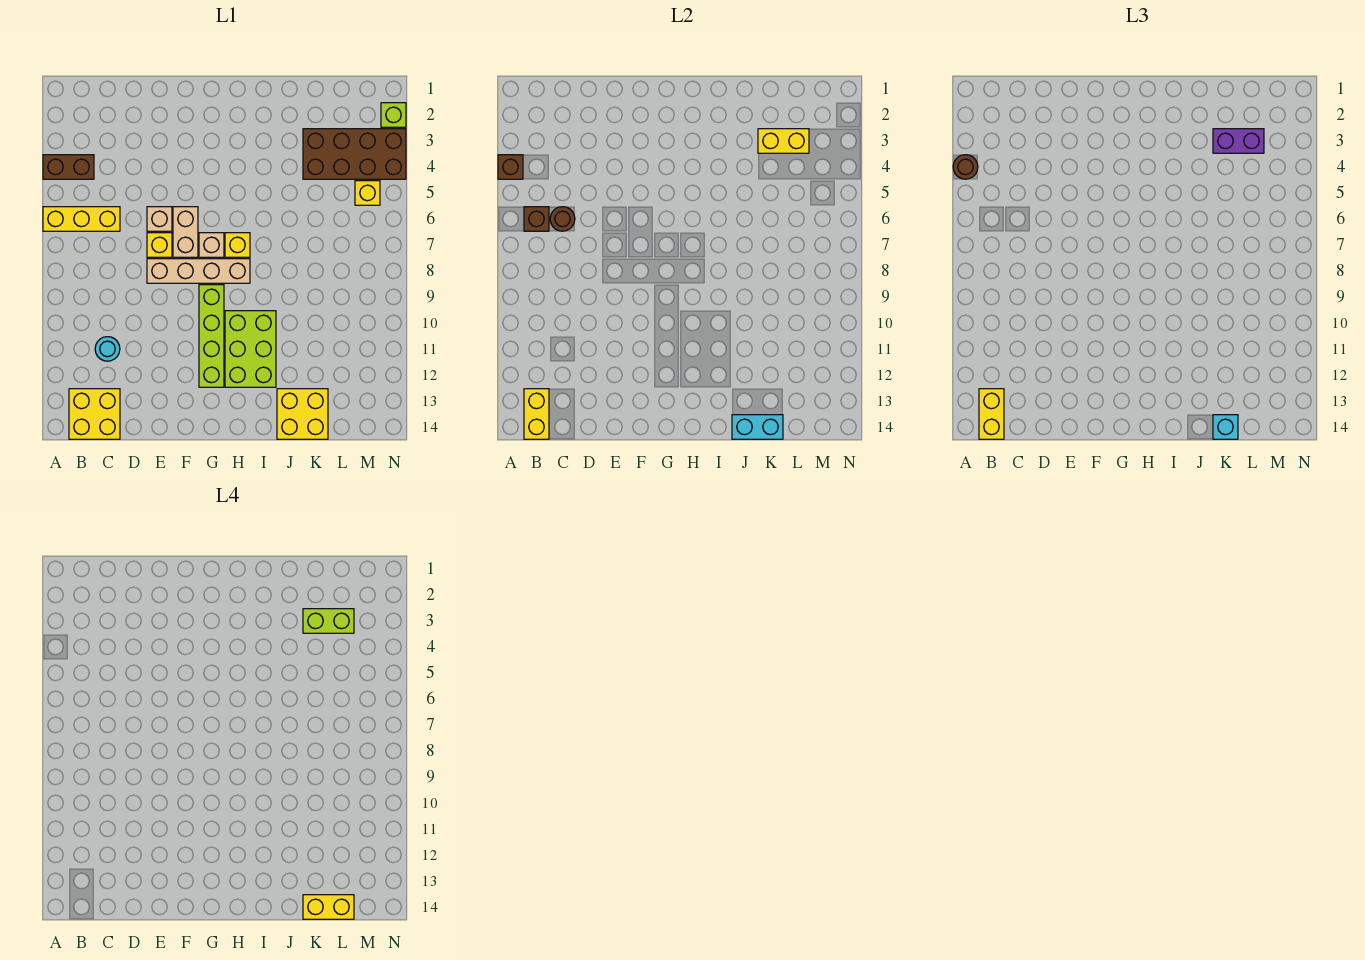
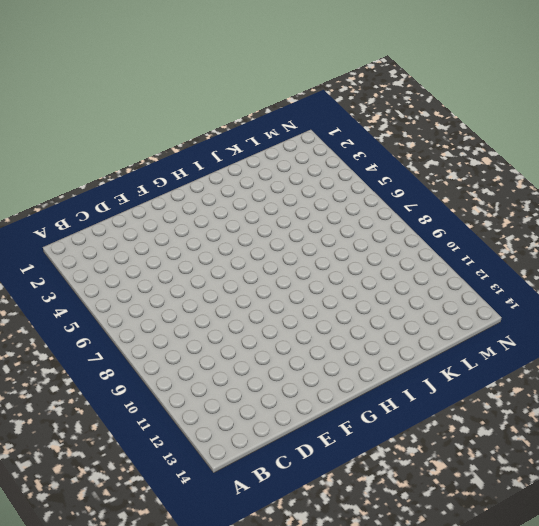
none -> brown brick A4:B4 level 1
none -> yellow brick A6:C6 level 1
none -> yellow brick B13:C14 level 1

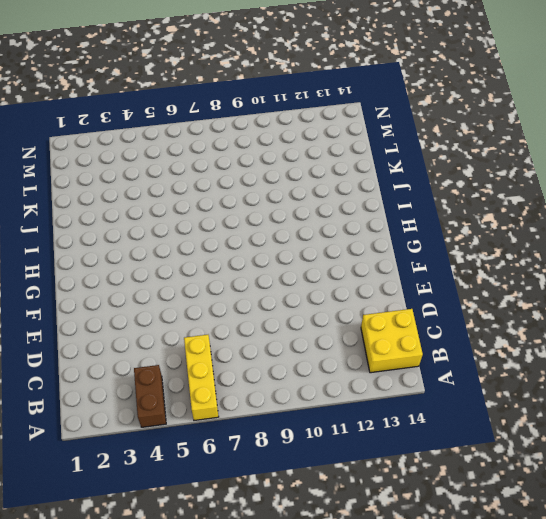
none -> cyan round brick C11 level 1
none -> tan brick E6 level 1
none -> yellow brick E7 level 1

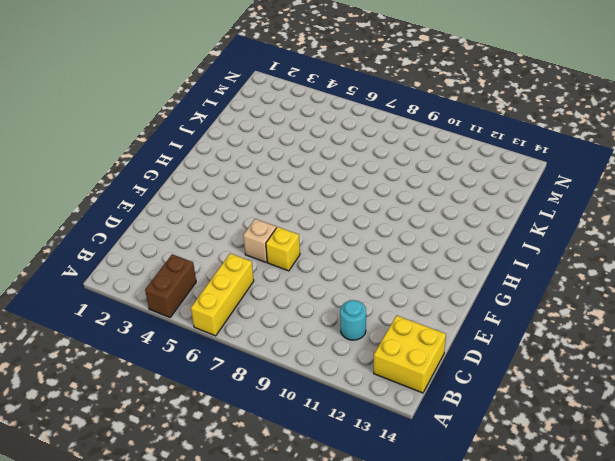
none -> tan brick E8:H8 level 1
none -> tan brick F6:F7 level 1
none -> tan brick G7 level 1

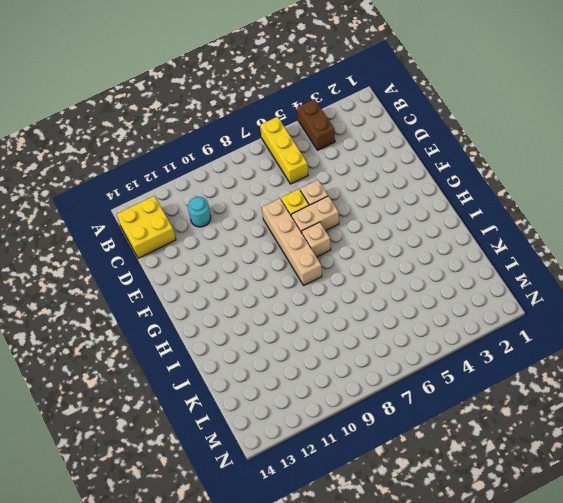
none -> lime brick G9:G12 level 1
none -> yellow brick H7 level 1
none -> lime brick H10:I12 level 1

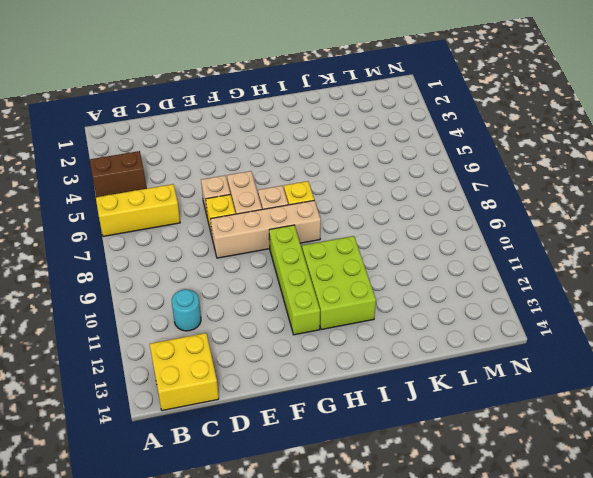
none -> yellow brick J13:K14 level 1
none -> brown brick K3:N4 level 1
none -> yellow brick M5 level 1

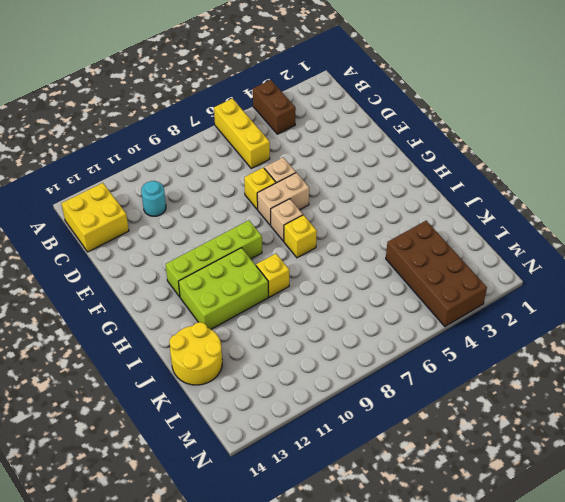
yellow brick I9 level 1 -> yellow brick M5 level 1
yellow round brick J13:K14 level 1 -> yellow brick J13:K14 level 1
none -> tan brick E8:H8 level 1
none -> lime brick N2 level 1
none -> brown brick A4 level 2

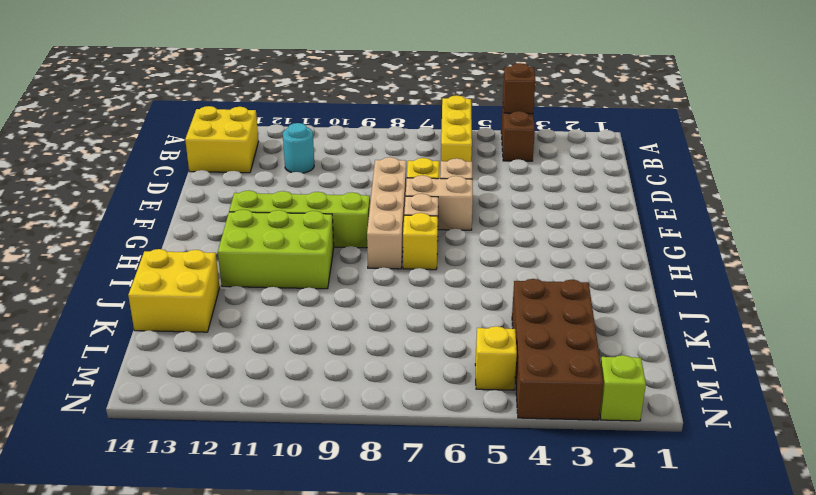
none -> brown brick B6 level 2
none -> yellow brick B13:B14 level 2
none -> brown round brick C6 level 2

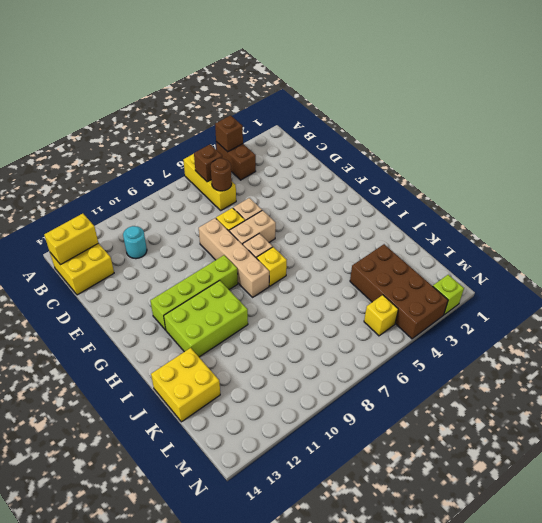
none -> cyan brick J14:K14 level 2
none -> yellow brick K3:L3 level 2
none -> brown round brick A4 level 3

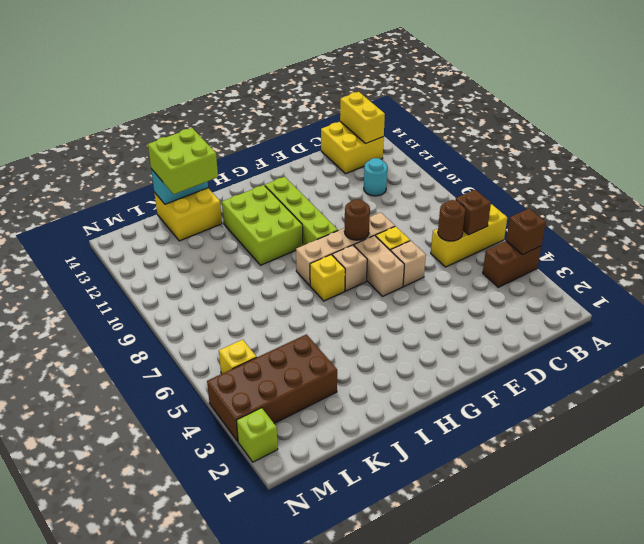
brown round brick F8 level 2 -> brown round brick A4 level 3
lime brick J13:K14 level 3 -> cyan brick K14 level 3
none -> yellow brick K3:L3 level 2
none -> yellow brick B13:B14 level 3
none -> purple brick K3:L3 level 3

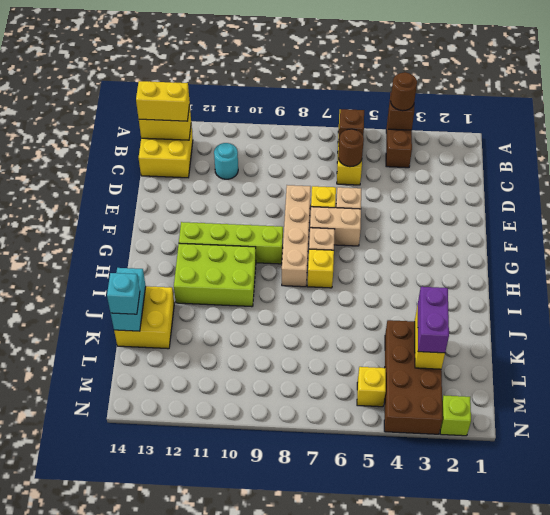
none -> lime brick K3:L3 level 4
none -> yellow brick K14:L14 level 4

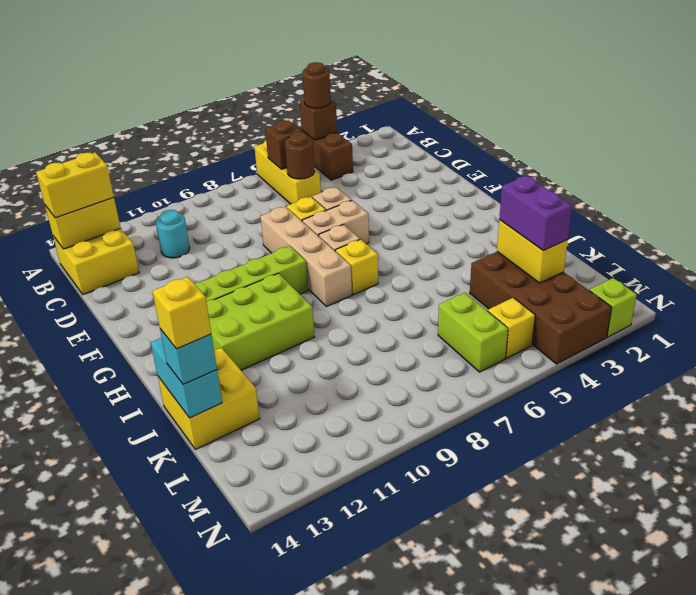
yellow brick K14 level 4 -> yellow brick K14:L14 level 4
lime brick L6:M6 level 1 -> lime brick K3:L3 level 4

